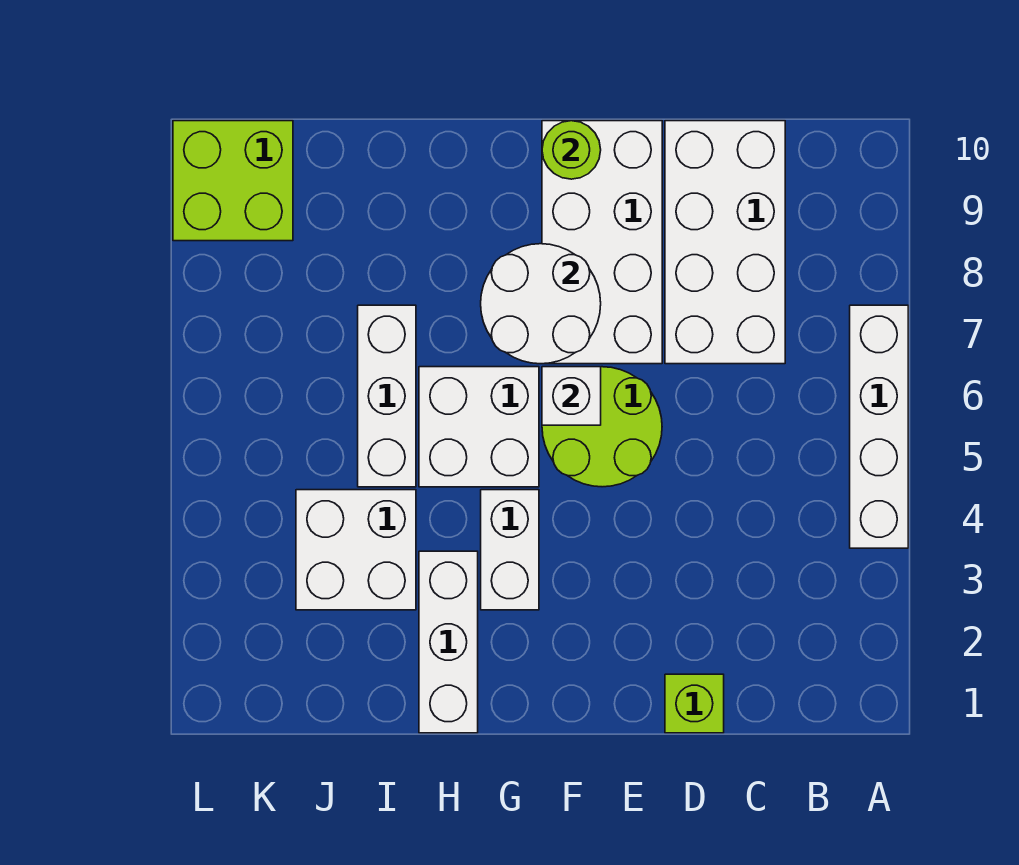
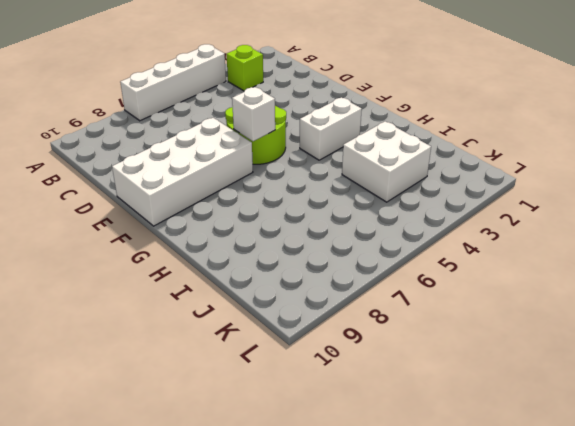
lime brick B3 level 1 -> lime brick D1 level 1
none -> white brick C7:D10 level 1
none -> white brick G5:H6 level 1
none -> white brick H1:H3 level 1

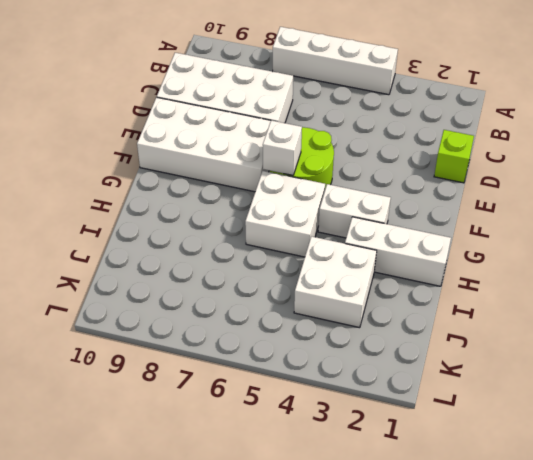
none -> white brick I5:I7 level 1
none -> lime brick K9:L10 level 1
none -> white round brick F7:G8 level 2

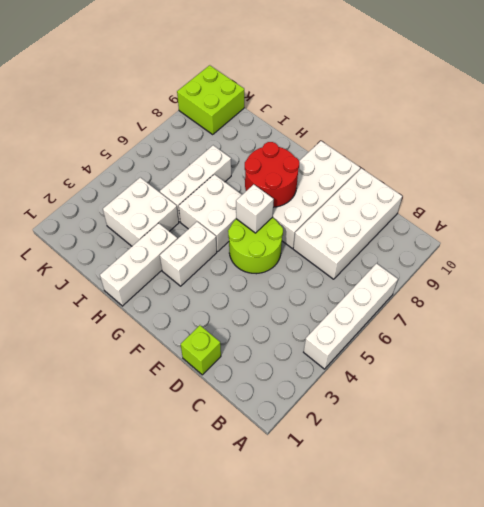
red round brick F7:G8 level 2 -> white round brick F7:G8 level 2
none -> lime round brick F10 level 2

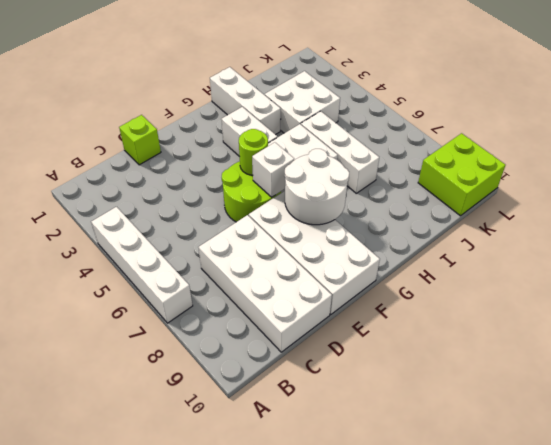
lime round brick F5 level 2 -> lime round brick F10 level 2

